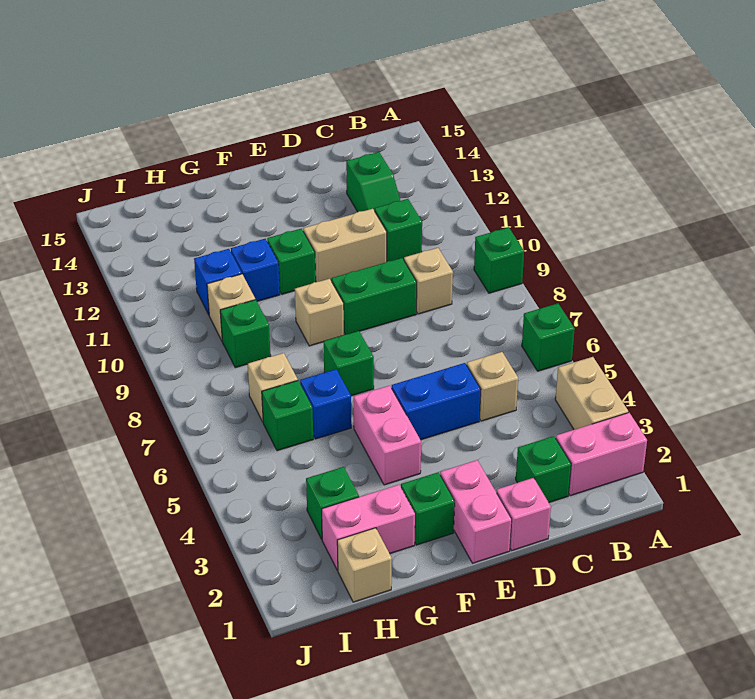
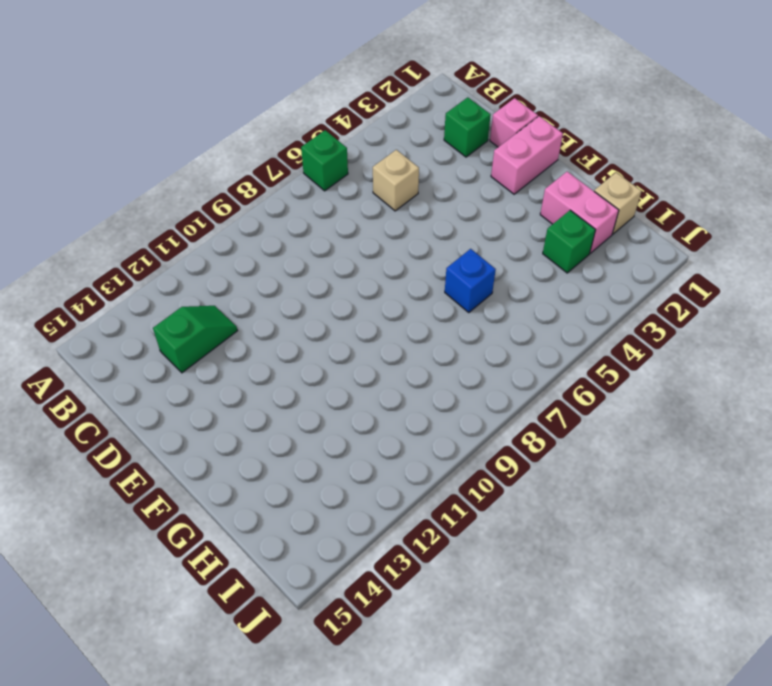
none -> pink brick A2:B2 level 1
none -> tan brick A3:A4 level 1
none -> green brick A9 level 1

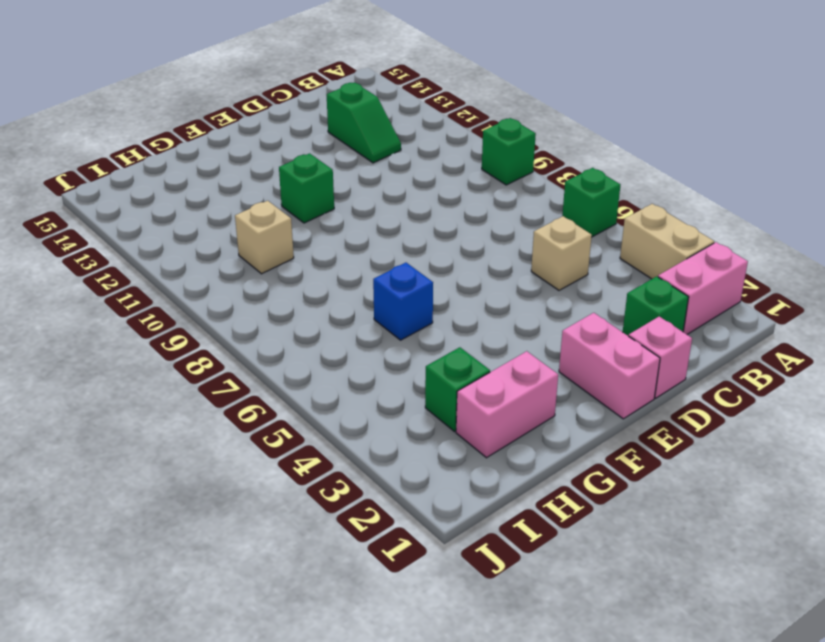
none -> tan brick C9 level 1
none -> green brick C11 level 1
none -> blue brick D5:E5 level 1

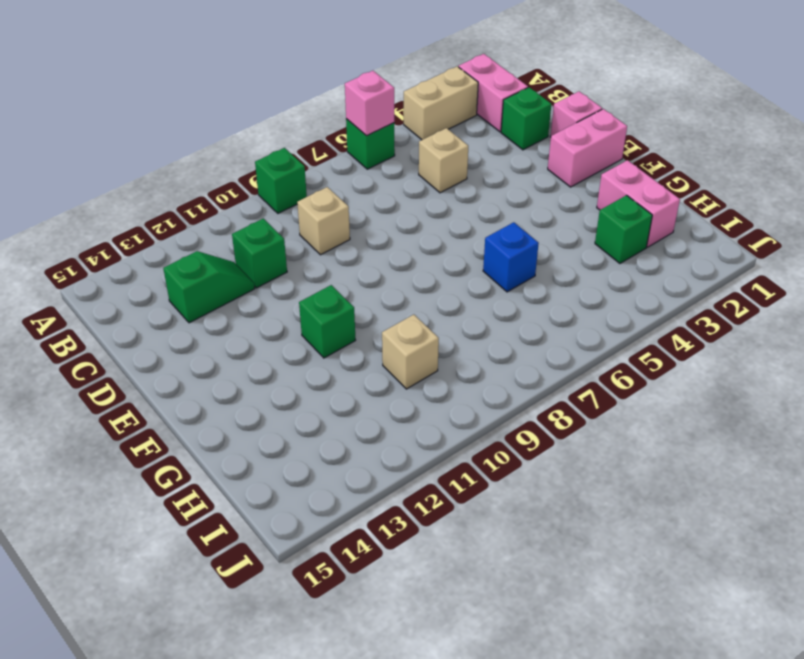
pink brick A6 level 2 -> none
none -> blue brick D5:E5 level 1
none -> green brick D9:E9 level 1
none -> tan brick D11:E11 level 1

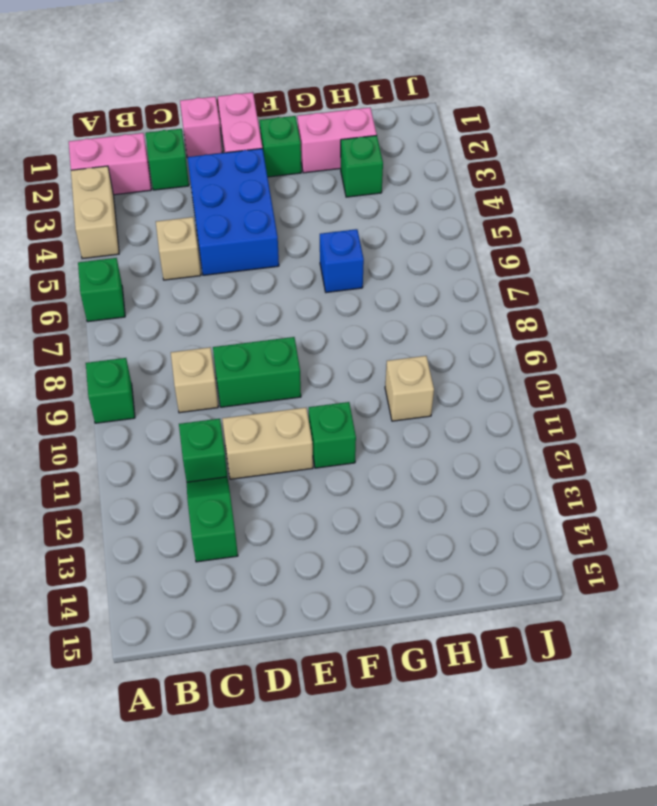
blue brick D3:E5 level 1 -> blue brick D5:E5 level 1
none -> pink brick F4:F5 level 1
none -> green brick F7 level 1
none -> tan brick F9 level 1

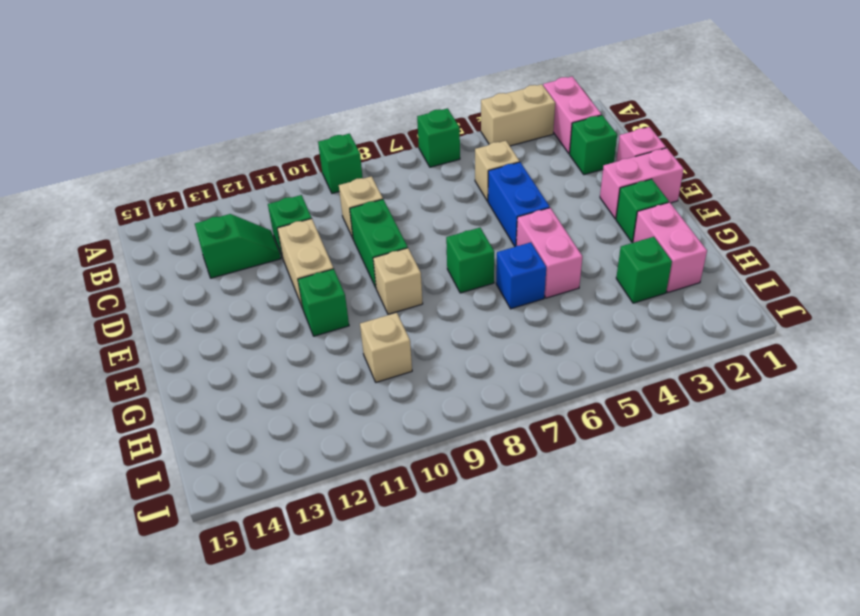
pink brick F5:G5 level 1 -> pink brick F4:F5 level 1
none -> blue brick G11 level 1
none -> tan brick H1 level 1
none -> green brick H6 level 1

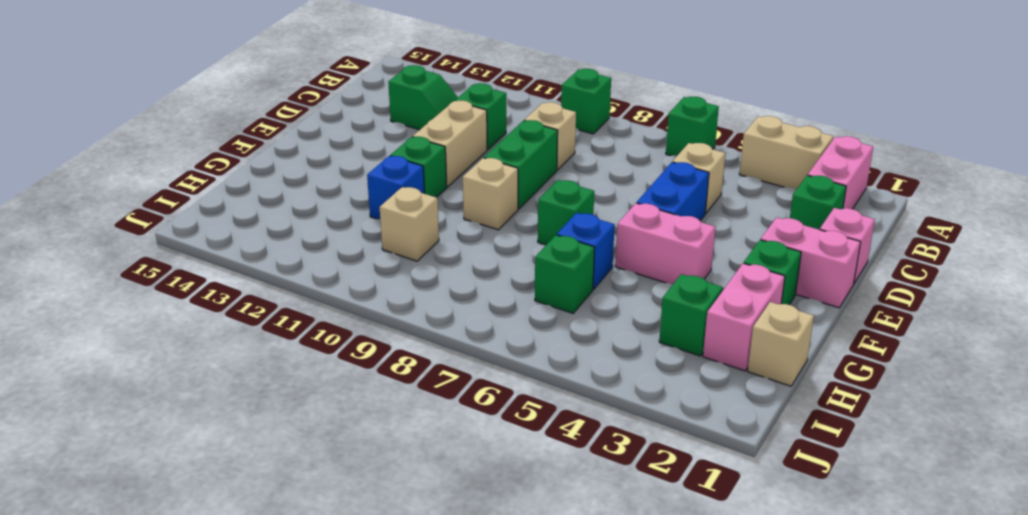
none -> tan brick H7 level 1
none -> green brick H9 level 1
none -> blue brick H11 level 1

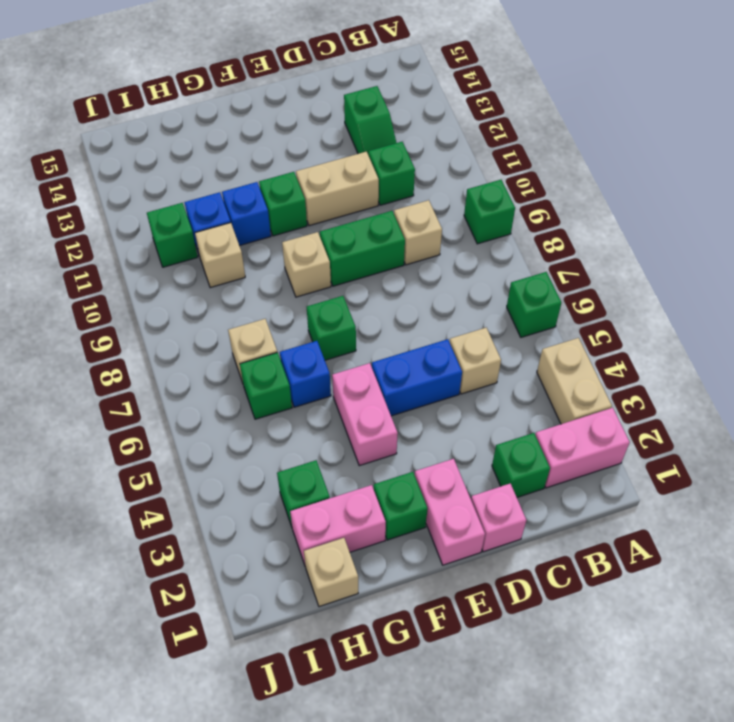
green brick I11 level 1 -> green brick H9 level 1

